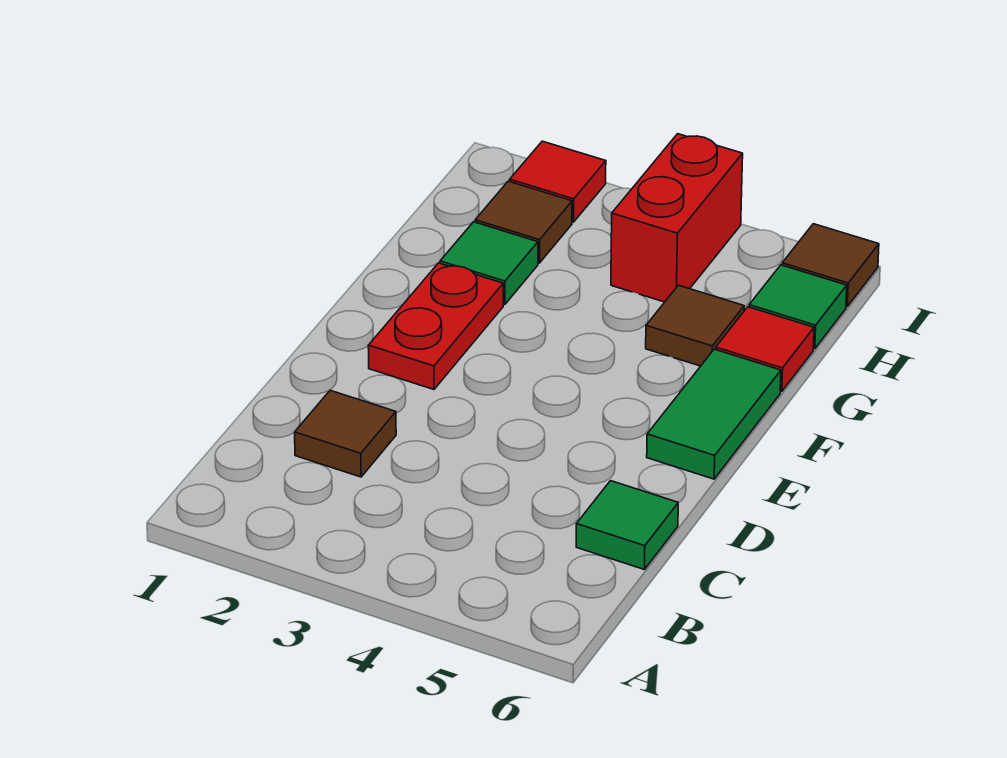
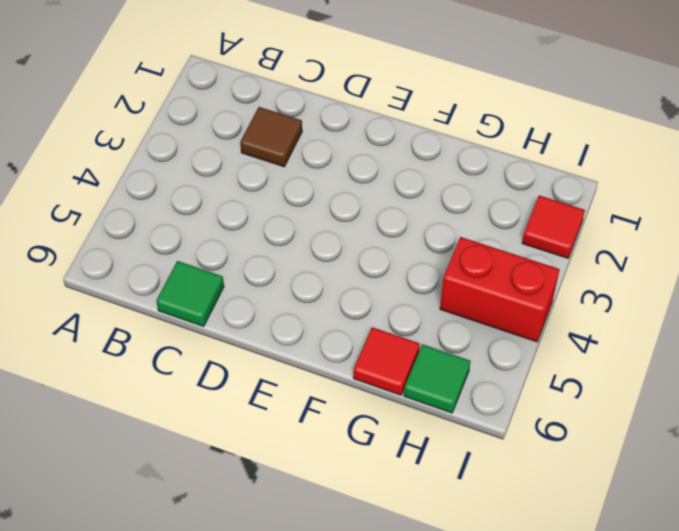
none -> red plate E2:F2 level 1
none -> green tile E6:F6 level 1
none -> green tile G2 level 1

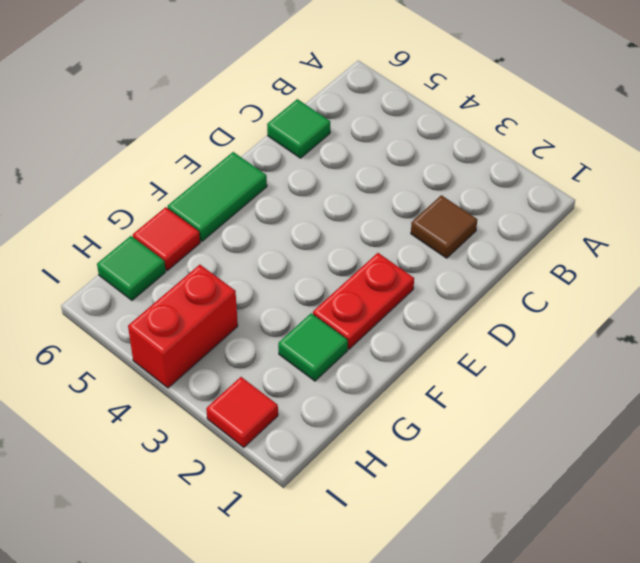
none -> brown tile G5 level 1
none -> brown tile H2 level 1
none -> brown tile I6 level 1

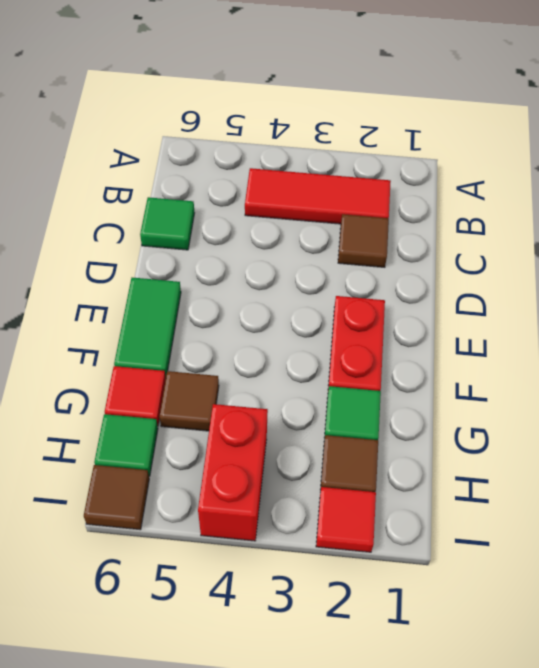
red tile B2:B4 level 1 -> none

